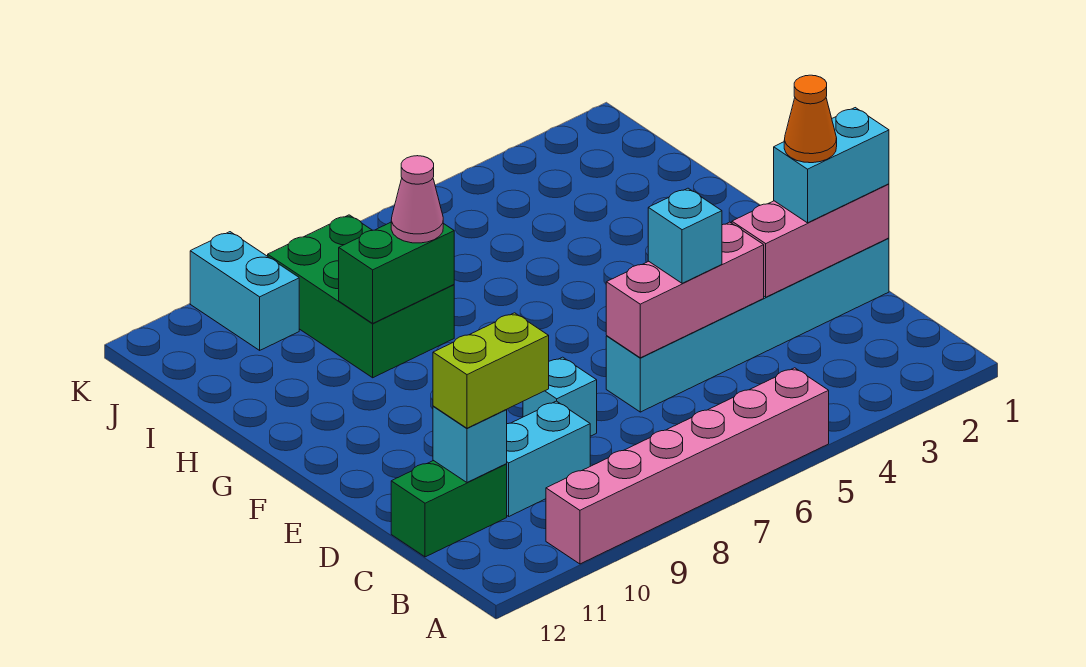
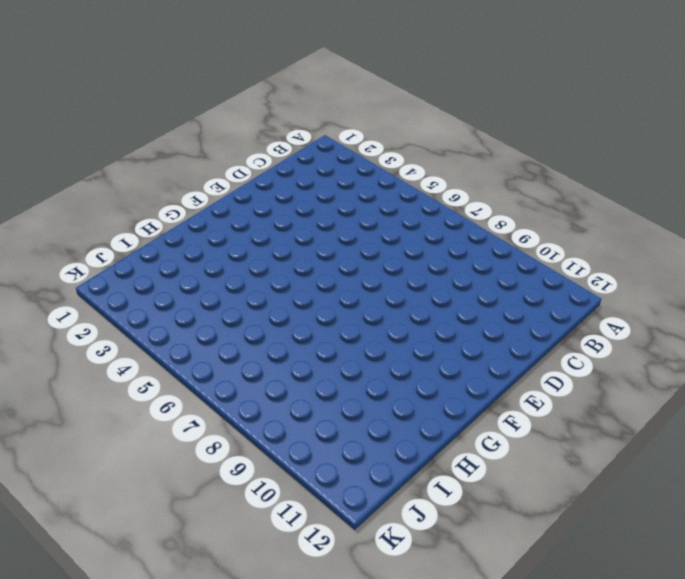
none -> pink brick A5:A10 level 1
none -> cyan brick C9:C10 level 1
none -> green brick C11:C12 level 1

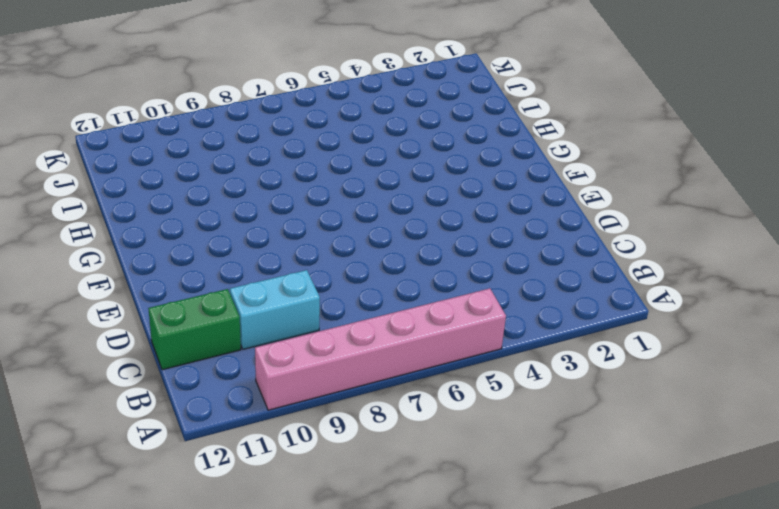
none -> cyan brick D1:D6 level 1
none -> cyan brick D8 level 1
none -> green brick H8:J9 level 1

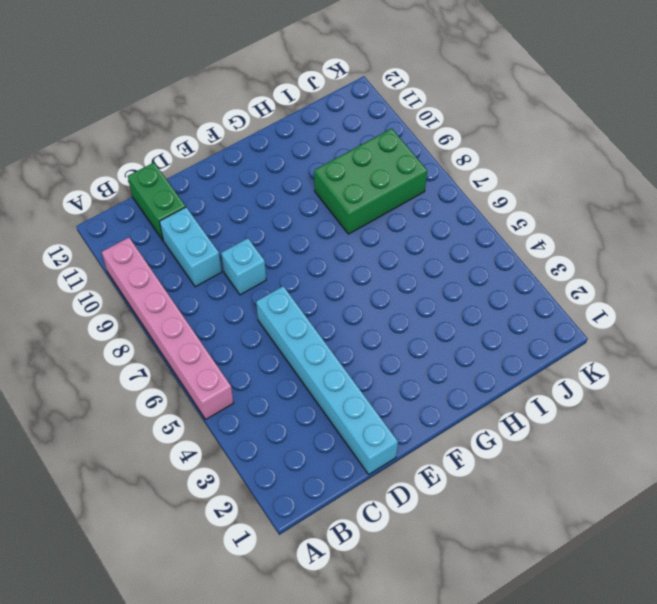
none -> cyan brick J10:K10 level 1
none -> cyan brick C11 level 2
none -> pink brick D1:D3 level 2

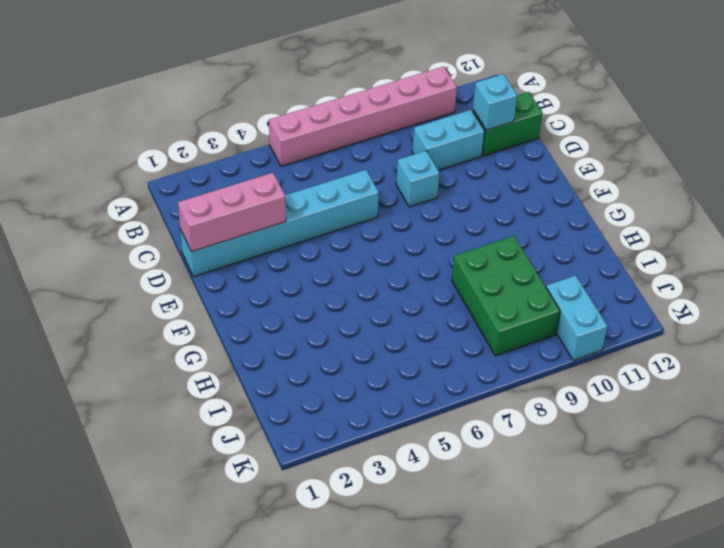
none -> pink brick D4:D6 level 2
none -> green brick H8:H9 level 2
none -> lime brick C10:C11 level 3

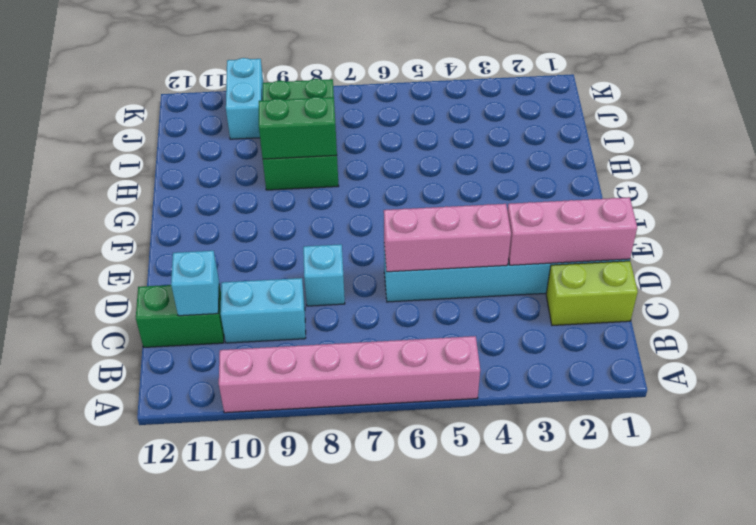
lime brick C1:C2 level 1 -> lime brick C10:C11 level 3
none -> cyan brick D1:D2 level 3
none -> cyan brick D5 level 3
none -> pink cone H8 level 3

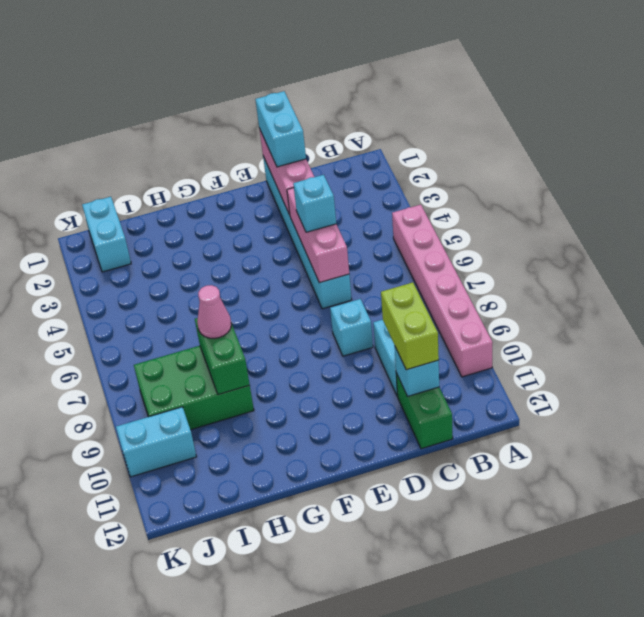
cyan brick J1:J2 level 1 -> none
none -> orange cone D2 level 4

